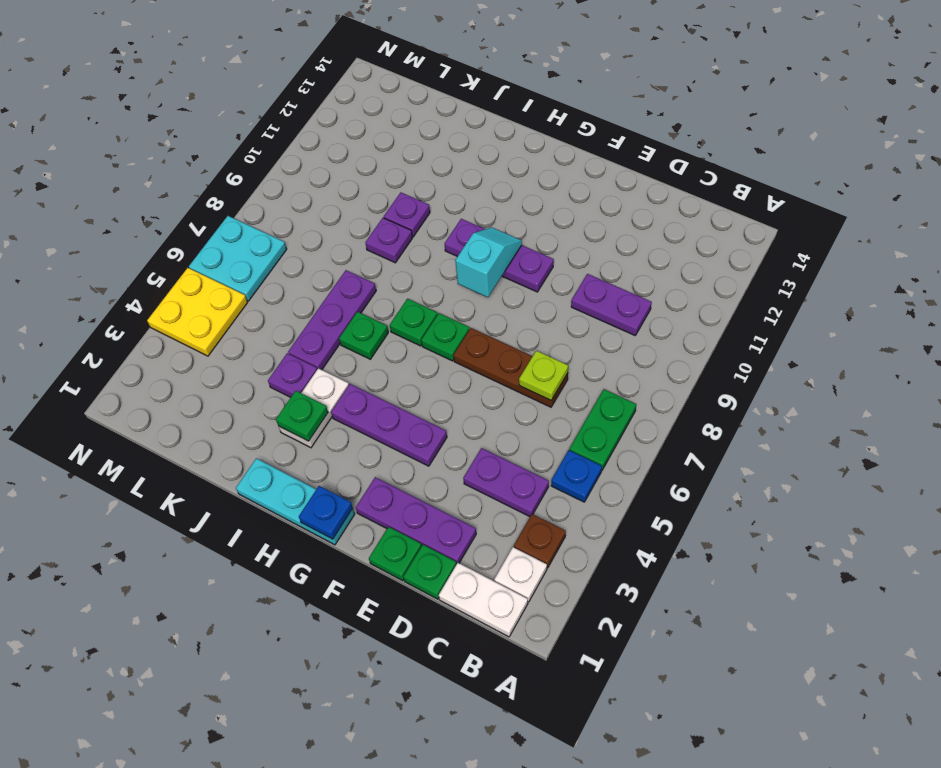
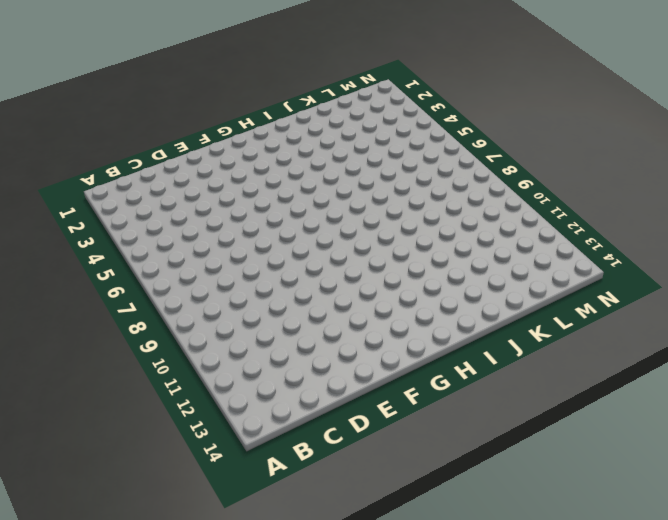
none -> white plate B1:C1 level 1
none -> white plate B2 level 1
none -> brown plate B3 level 1

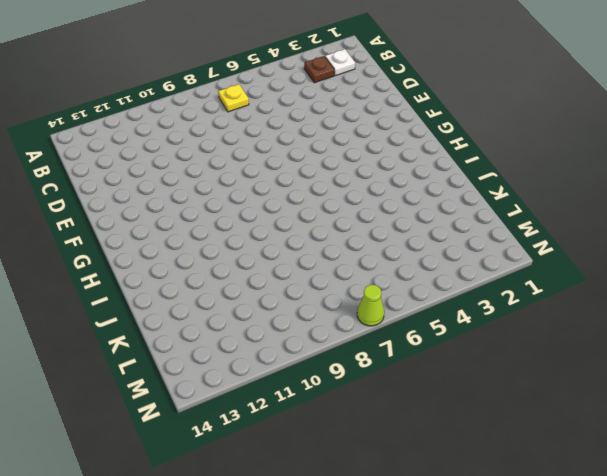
yellow plate B7 level 1 -> green plate B6:B7 level 1
lime cone N7 level 1 -> cyan plate M6:N7 level 1
none -> white plate B1:C1 level 1
none -> blue plate B5 level 1
none -> purple plate C4:D4 level 1

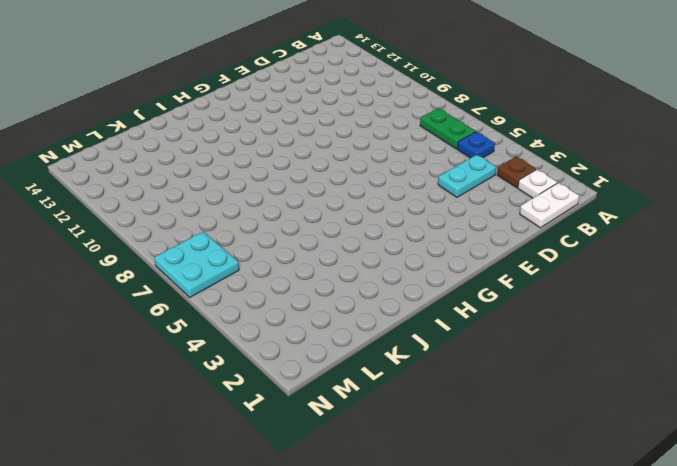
cyan plate C4:D4 level 1 -> purple plate C4:D4 level 1
none -> purple plate C10:D10 level 1
none -> green plate D1 level 1
none -> purple plate D2:F2 level 1

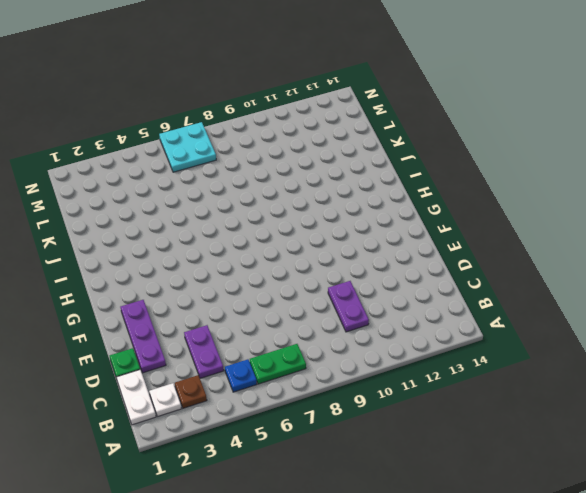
none -> brown plate D7:F7 level 1
none -> green plate E1 level 1
none -> purple plate F4:H4 level 1

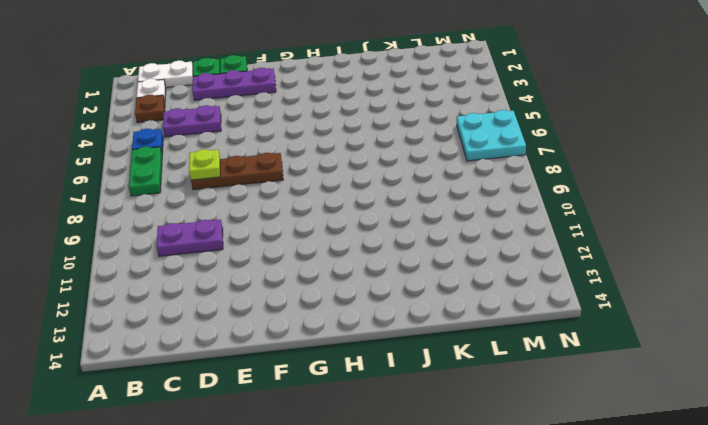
none -> purple plate F4:H4 level 1
none -> purple plate F10:H10 level 1
none -> cyan plate G1:I1 level 1

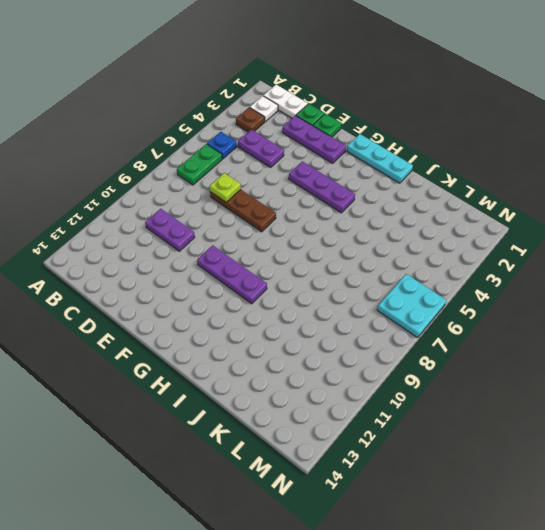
none -> green plate G7 level 1
none -> green plate H7 level 1
none -> white plate I3:I4 level 1

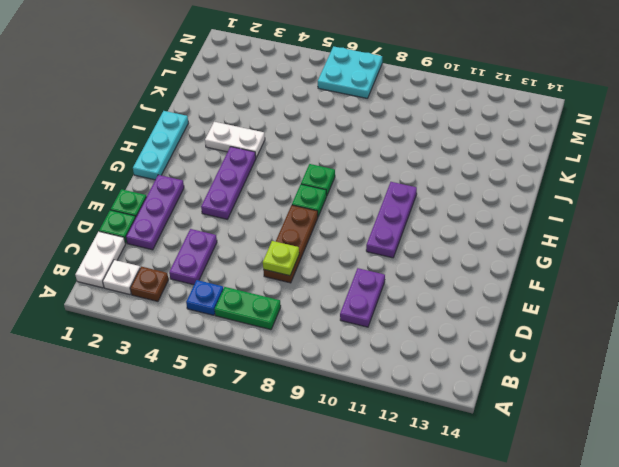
none -> green plate I6 level 1
none -> purple plate J4 level 1
none -> purple plate J5:J7 level 1

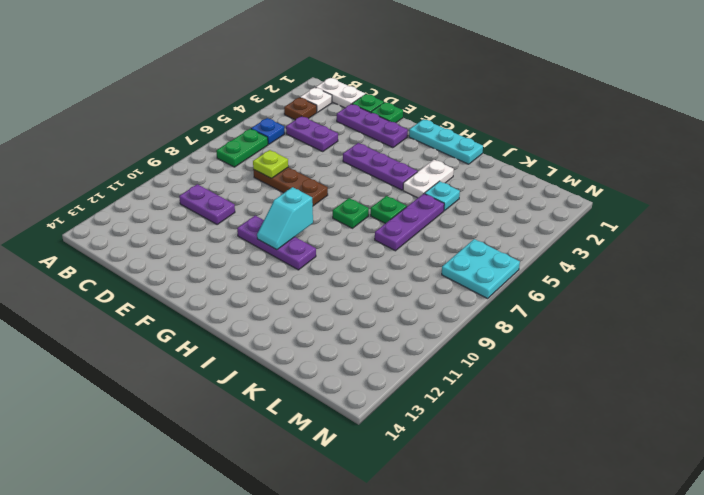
cyan plate J4 level 1 -> purple plate J4 level 1
none -> green plate G7 level 1
none -> purple plate J9 level 1
none -> purple plate J10 level 1

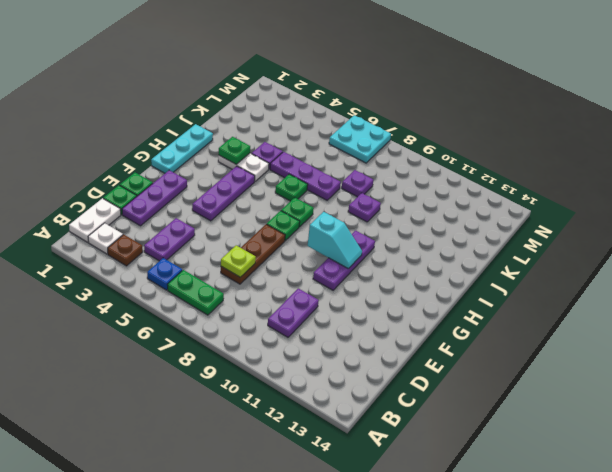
purple plate K8 level 1 -> purple plate J10 level 1
none -> yellow plate M4:N5 level 1
none -> blue plate G1 level 2

